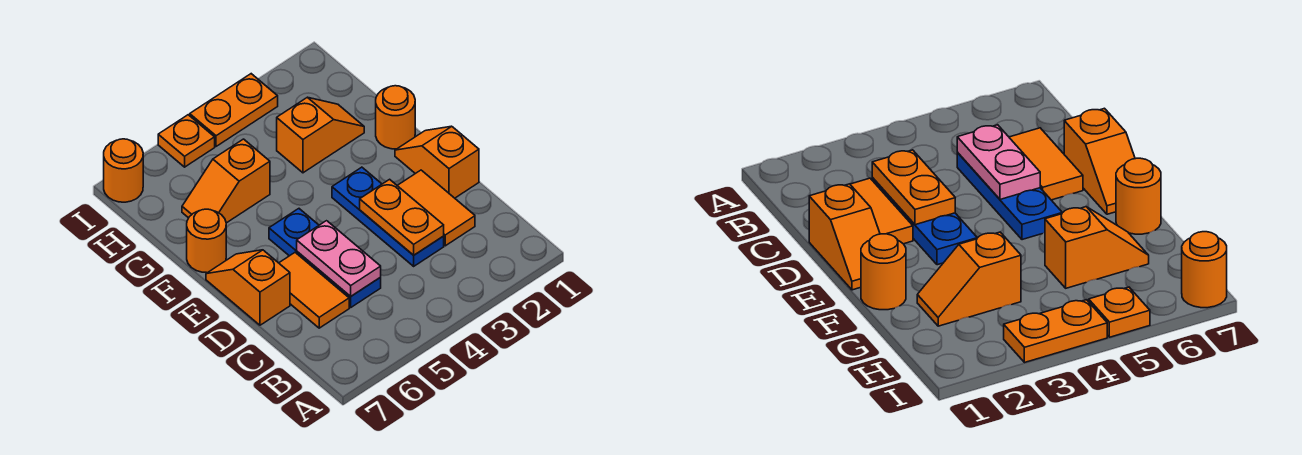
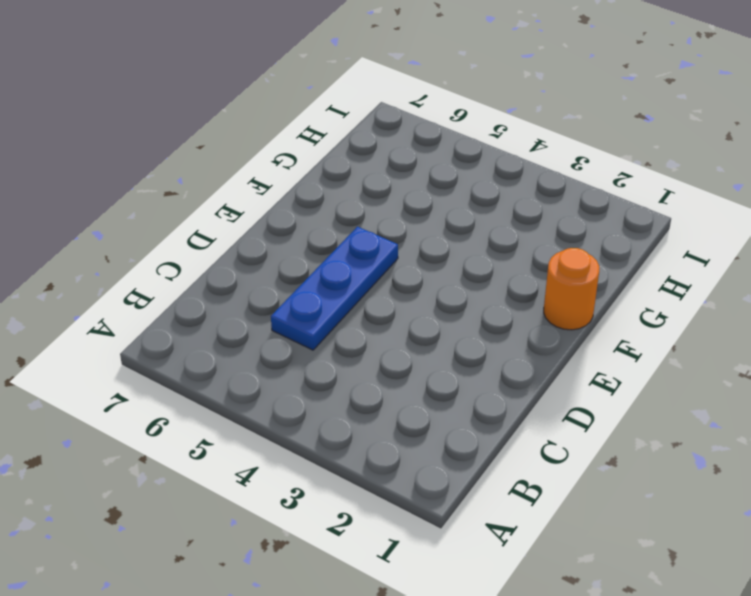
none -> orange tile C2:D2 level 1
none -> blue plate C3:E3 level 1
none -> orange tile C6:D6 level 1

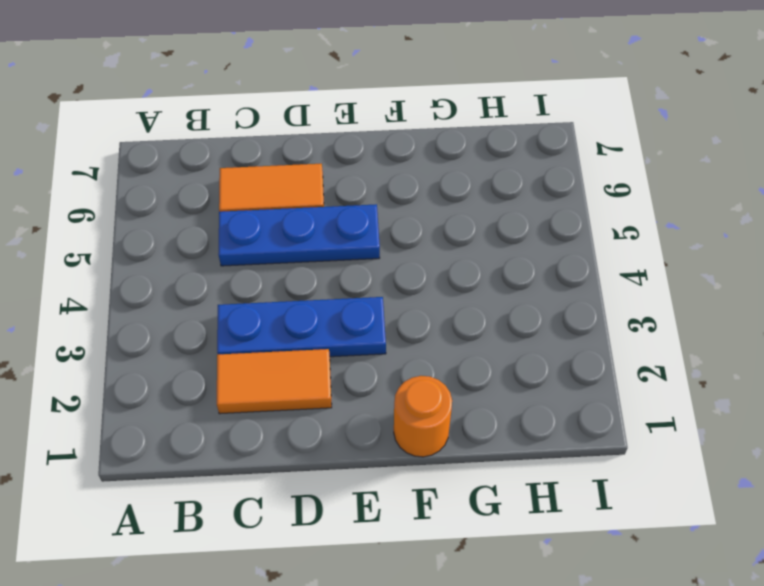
none -> orange slope D1:E1 level 1 top D
none -> orange slope D7:E7 level 1 top D
none -> orange round brick F7 level 1

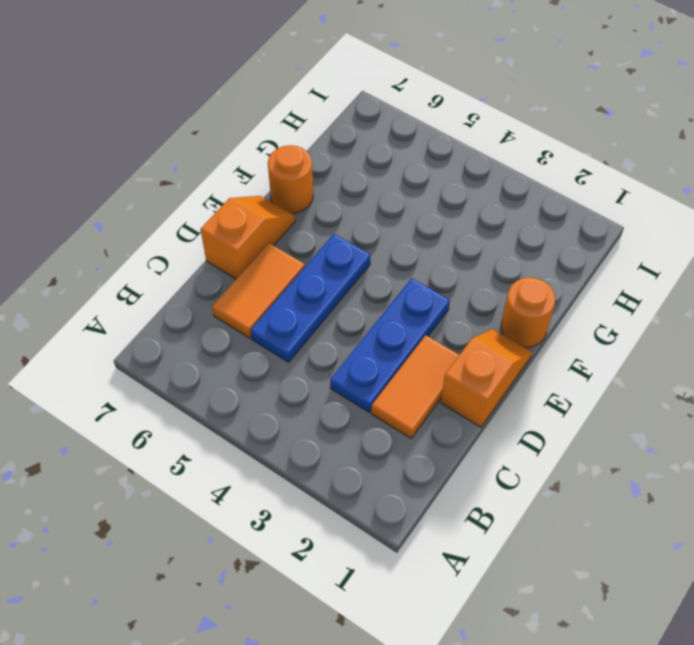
none -> orange slope G2:G3 level 1 top 3
none -> orange slope G5:G6 level 1 top 5
none -> orange plate I3:I4 level 1

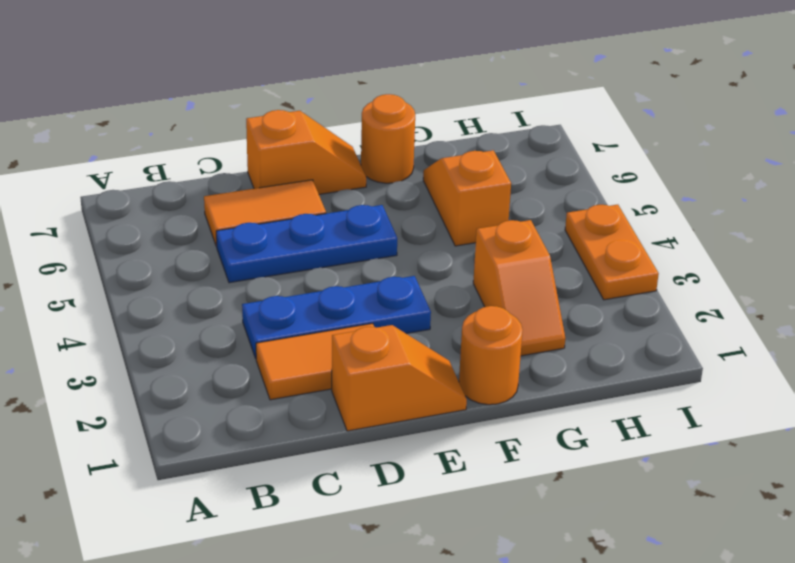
none -> orange plate I5 level 1
none -> orange round brick I7 level 1
none -> orange plate C3:D3 level 2

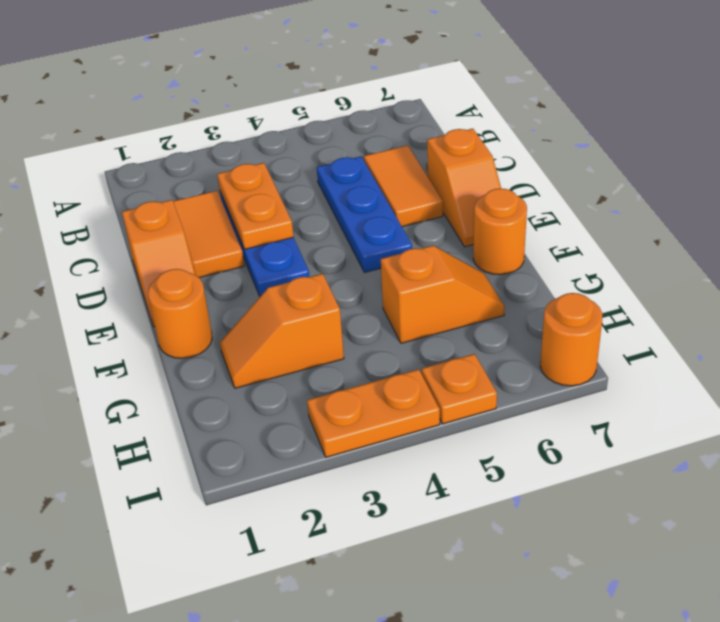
none -> pink plate C5:D5 level 2

